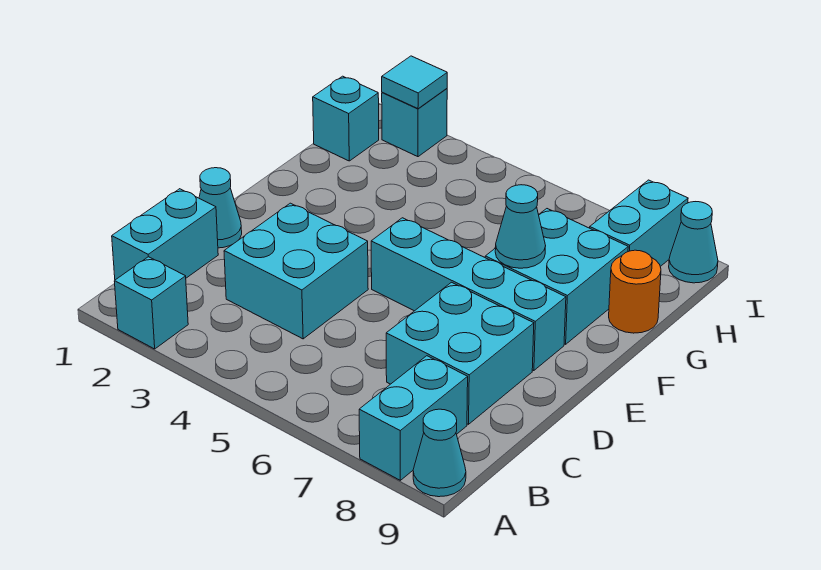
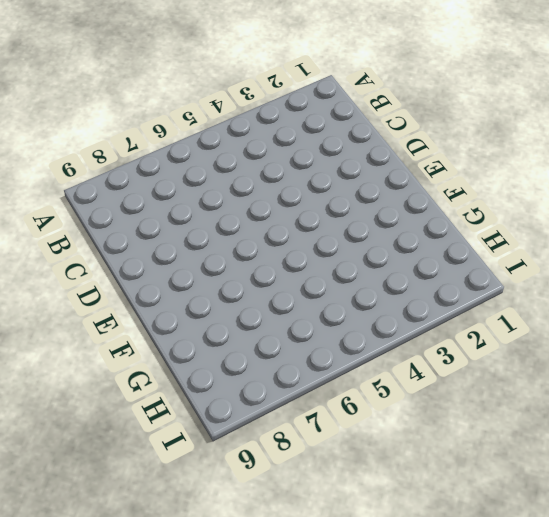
none -> cyan brick A2 level 1
none -> cyan brick A8:B8 level 1
none -> cyan cone A9 level 1

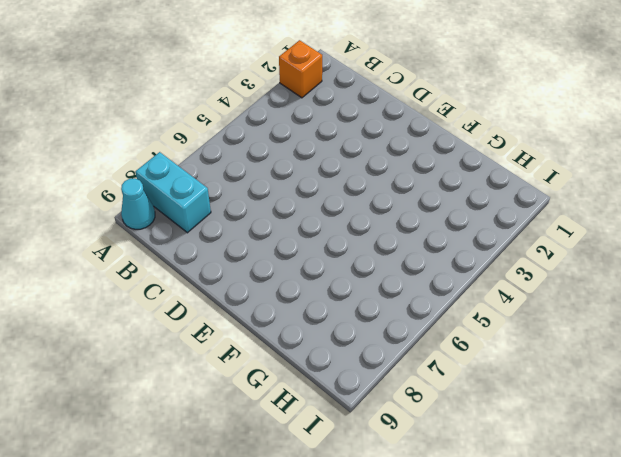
orange brick A2 level 1 -> cyan brick A2 level 1
none -> cyan brick B1:C1 level 1
none -> cyan brick C3:D4 level 1
none -> cyan brick C7:D8 level 1

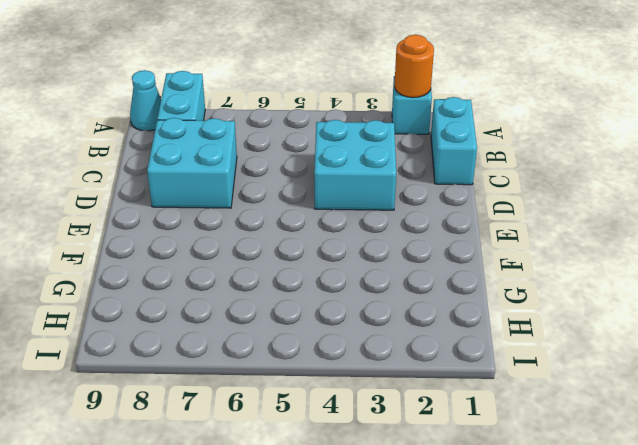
orange round brick A2 level 2 -> orange round brick G9 level 1
none -> cyan cone D1 level 1
none -> cyan brick E5:E8 level 1
none -> cyan brick F7:G8 level 1

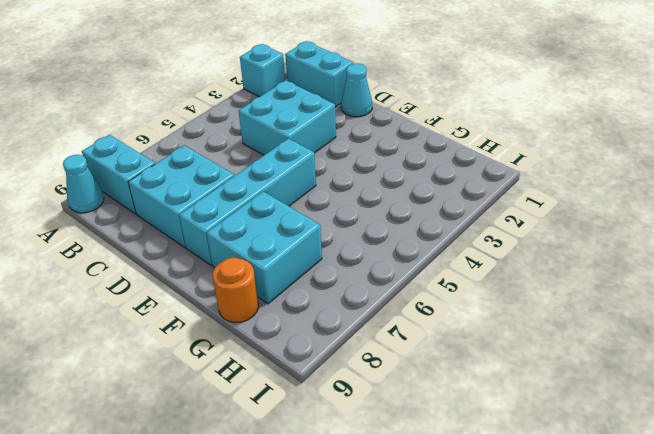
none -> cyan brick H1 level 1
none -> cyan brick H8:I8 level 1
none -> cyan brick I2 level 1

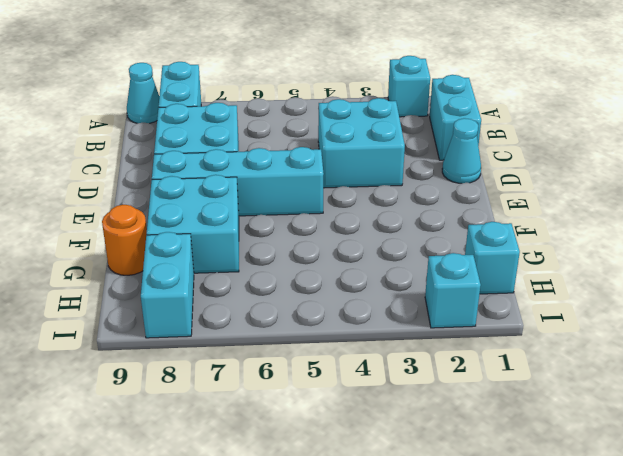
none -> cyan cone I9 level 1
none -> cyan cone F7 level 2
none -> cyan tile I2 level 2

